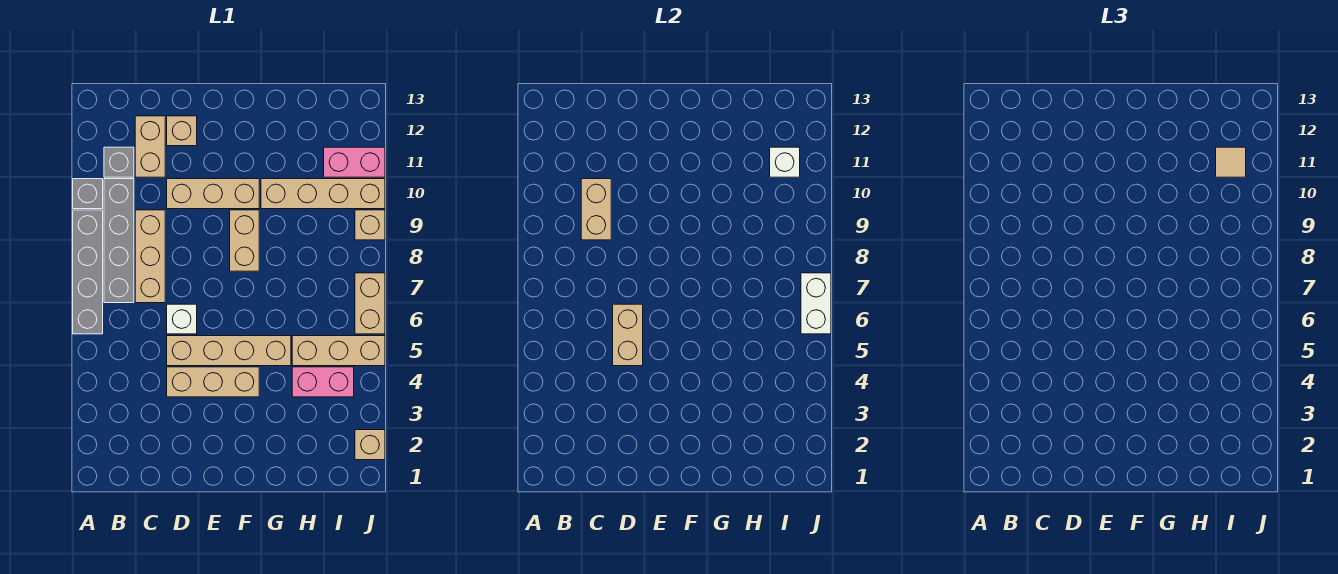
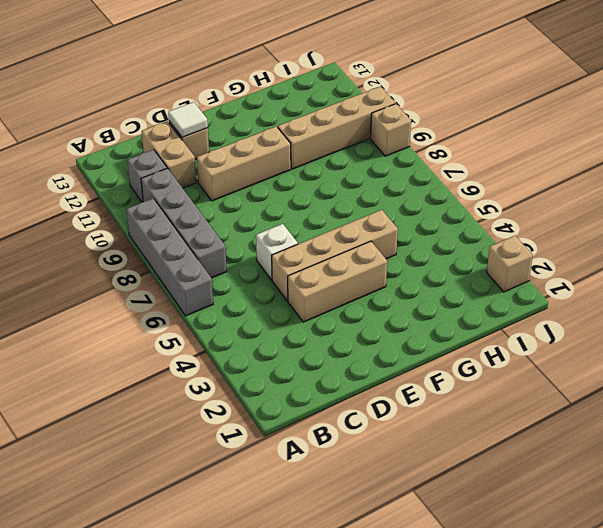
white tile D12 level 2 -> none
none -> grey brick A10 level 1
none -> tan brick C7:C9 level 1
none -> tan brick F8:F9 level 1

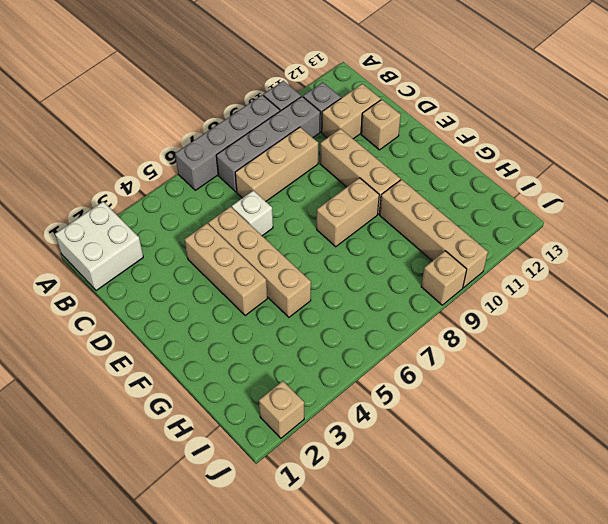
white brick A1:B2 level 1 -> none
none -> pink brick H4:I4 level 1
none -> tan brick H5:J5 level 1
none -> pink brick I11:J11 level 1

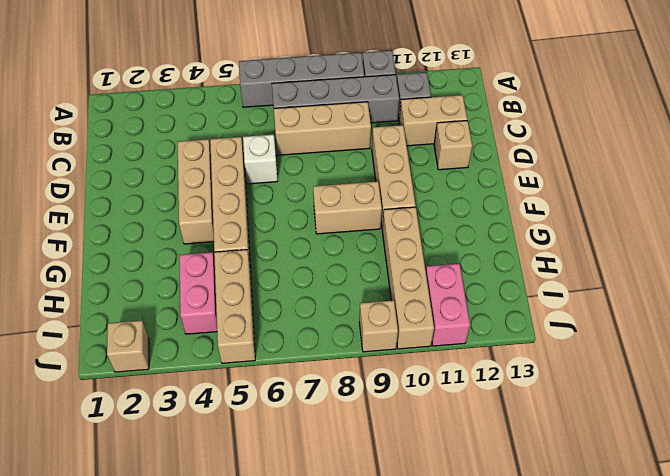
none -> tan brick J6:J7 level 1
none -> tan brick C9:C10 level 2
none -> tan brick D5:D6 level 2

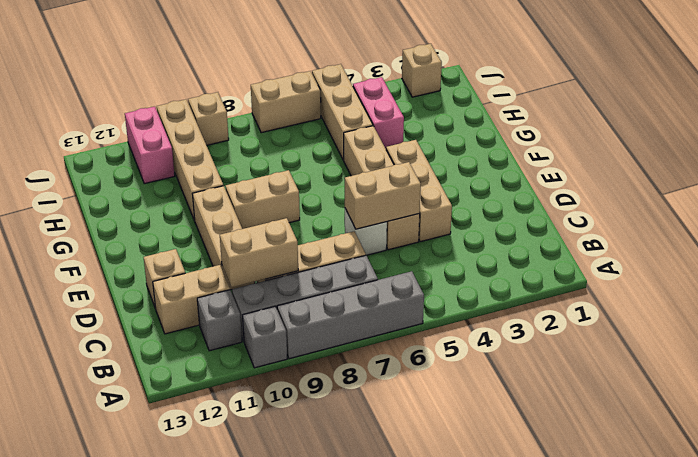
none -> white brick I11 level 2
none -> white brick J6:J7 level 2
none -> tan tile I11 level 3

